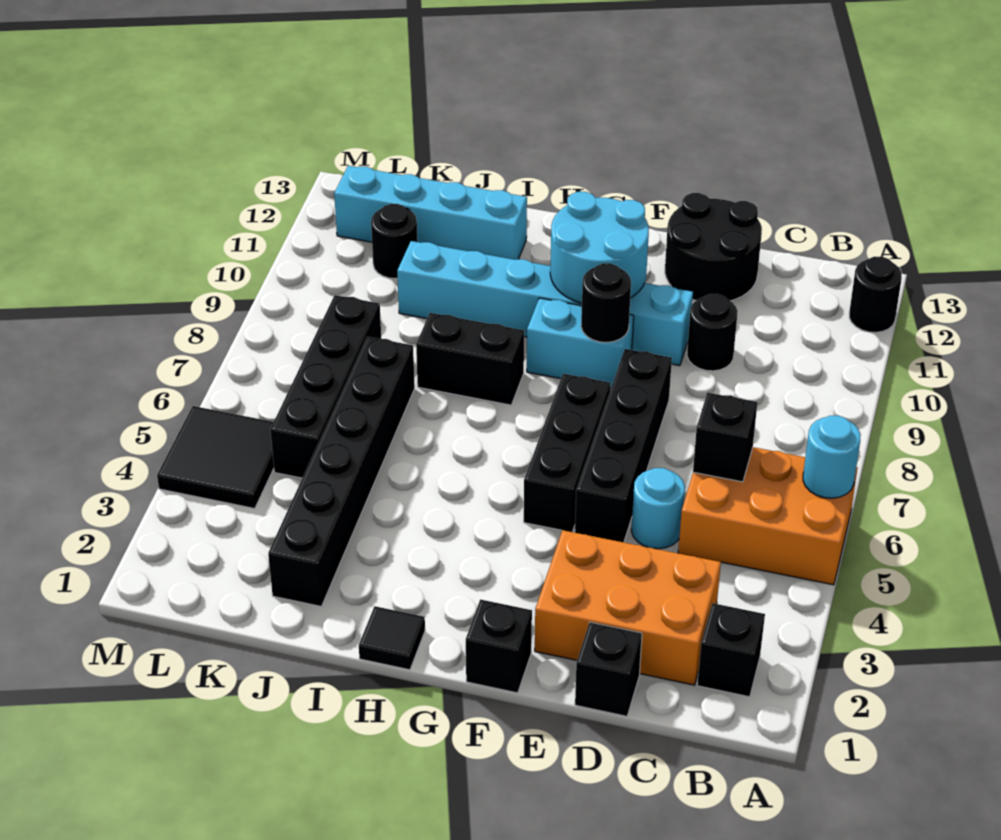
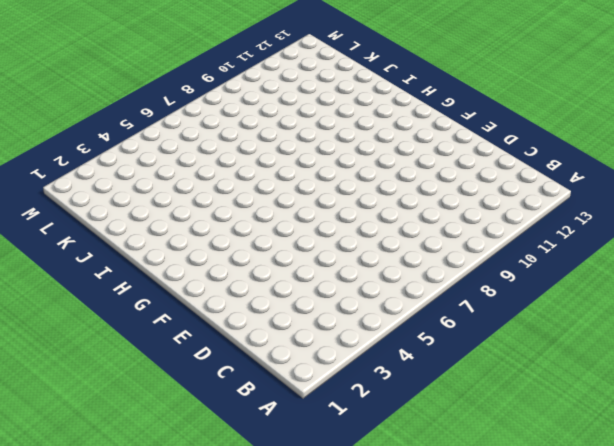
none -> orange brick A5:C6 level 1
none -> black round brick A12 level 1
none -> black brick B2 level 1

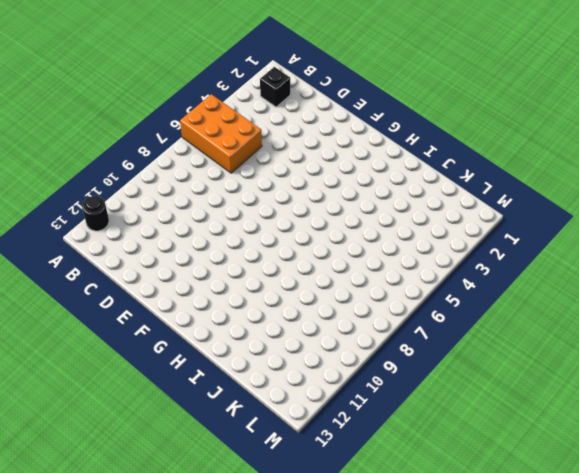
none -> orange brick C2:E3 level 1
none -> black brick D1 level 1
none -> cyan round brick D5 level 1

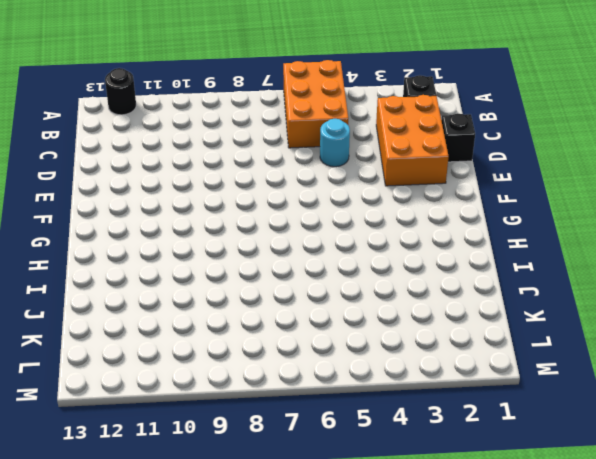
none -> black round brick D10 level 1
none -> black round brick D12:E13 level 1
none -> black brick E5:E8 level 1

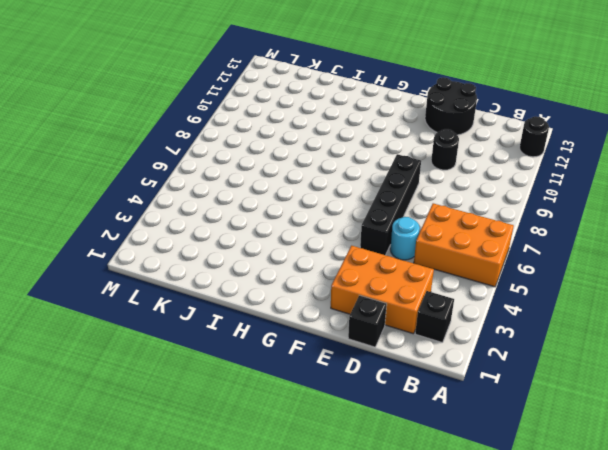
none -> cyan brick E10:J10 level 1
none -> black brick F1 level 1
none -> black brick F5:F7 level 1

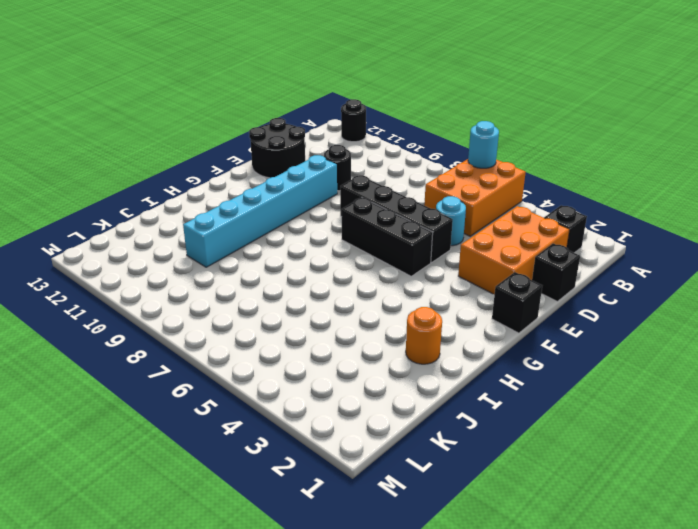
orange round brick I2 level 1 -> none
none -> cyan brick F9:G9 level 1
none -> black tile H1 level 1
none -> black brick H8:I8 level 1

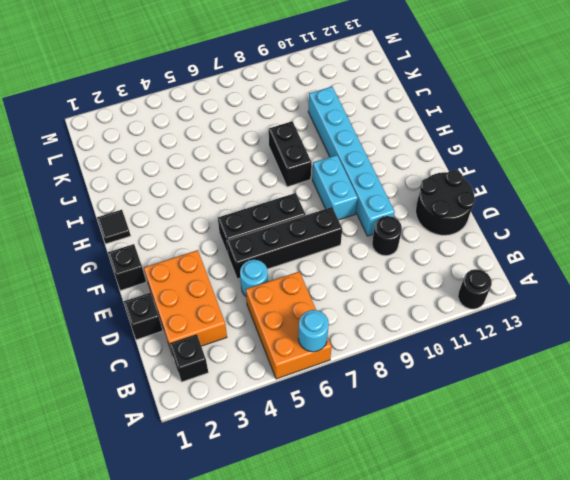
none -> cyan brick I12:L12 level 1
none -> black brick J2:J7 level 1
none -> black brick K5:K8 level 1

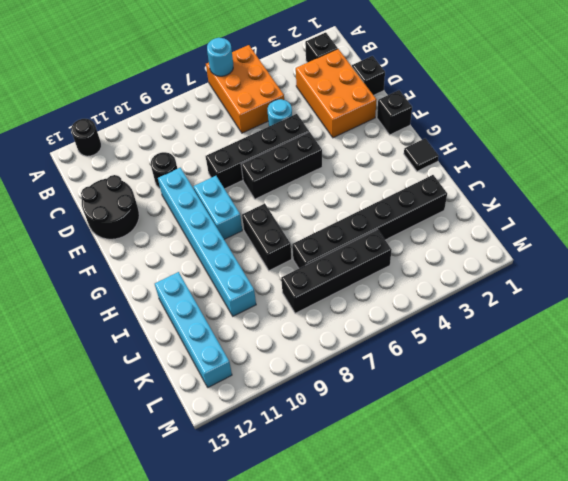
none -> black round brick K11 level 1
none -> black tile L4:M5 level 1
none -> black brick C6 level 2

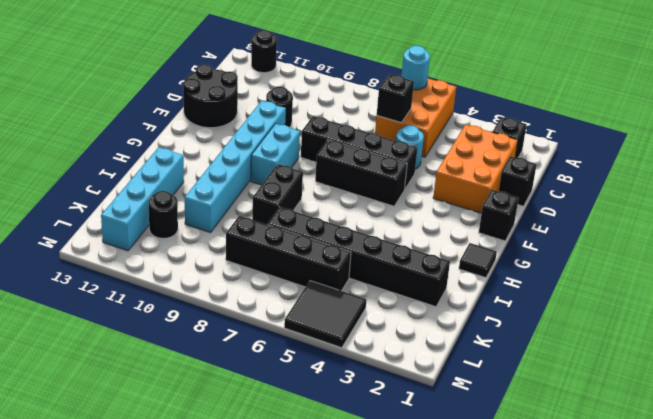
none -> black round brick F9 level 2
none -> cyan round brick F10:G11 level 2

